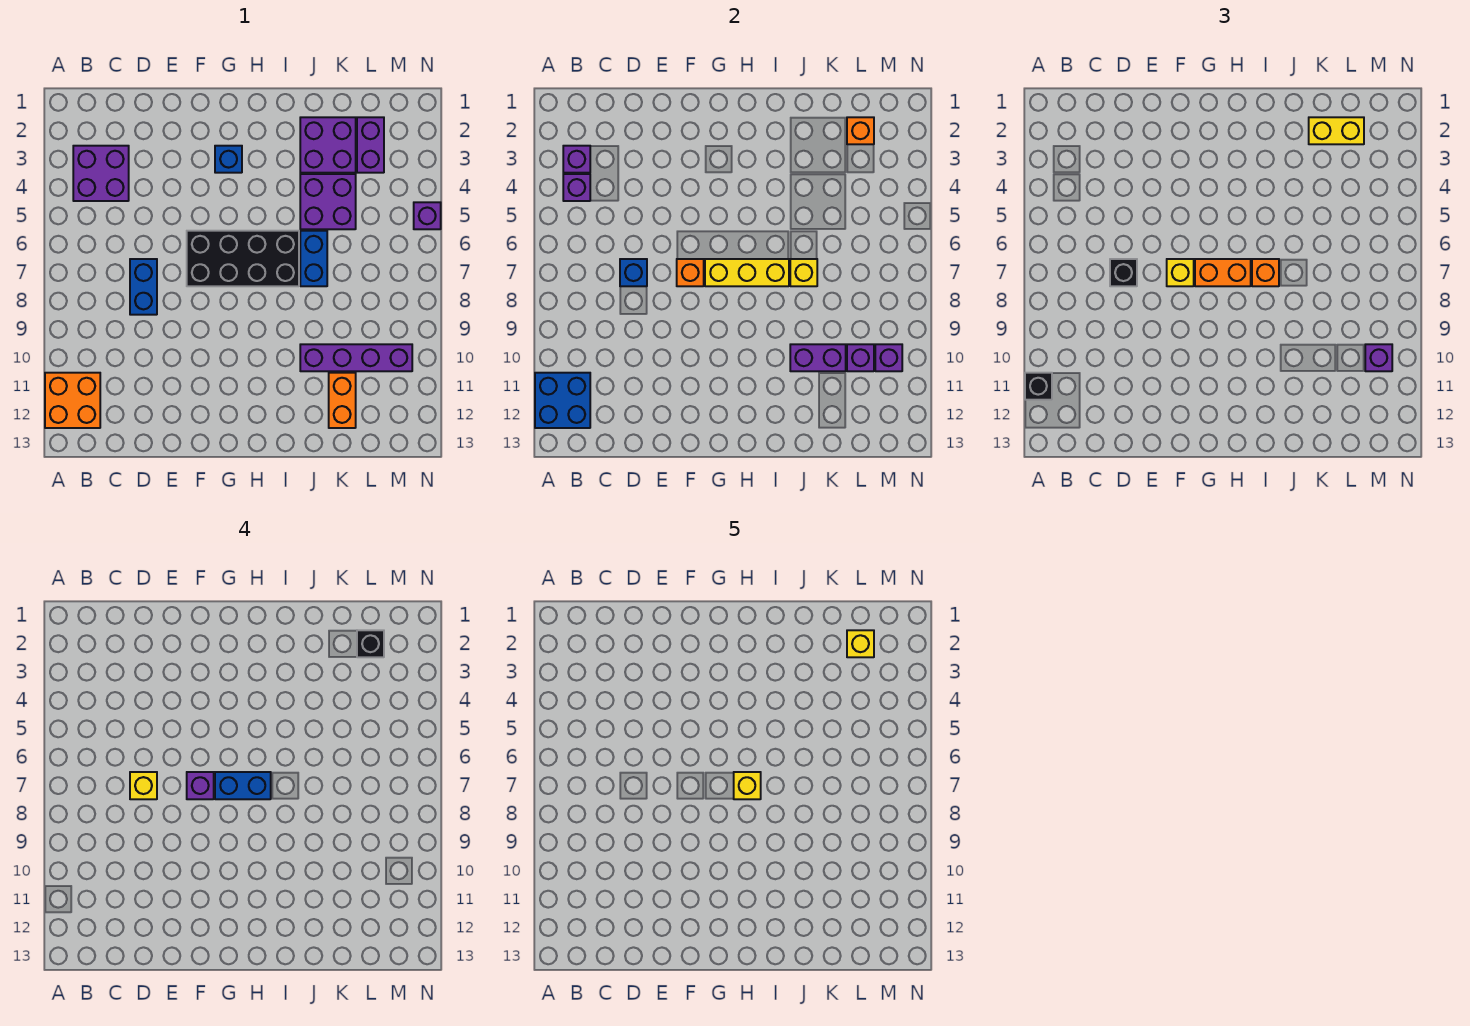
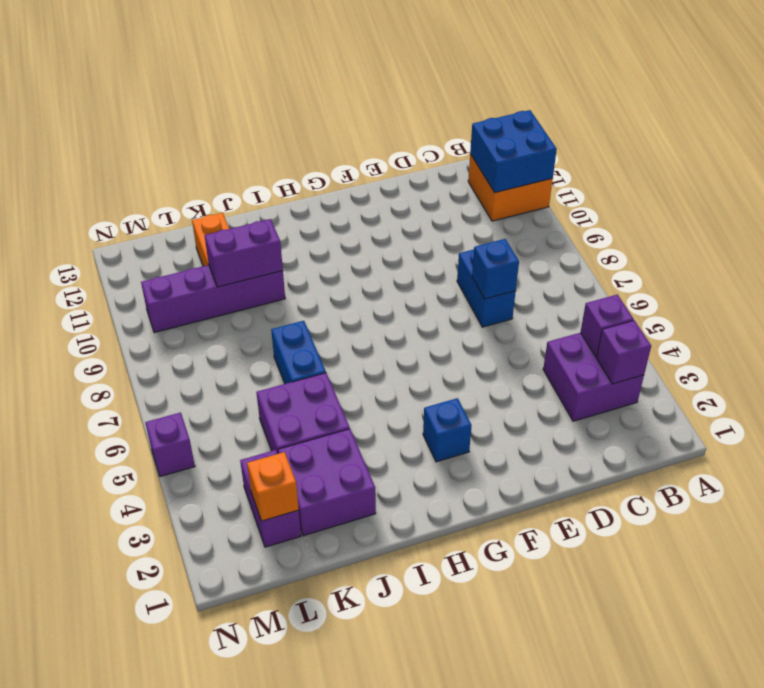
none -> black brick F6:I7 level 1
none -> orange brick F7 level 2
none -> yellow brick G7:I7 level 2
none -> yellow brick J7 level 2

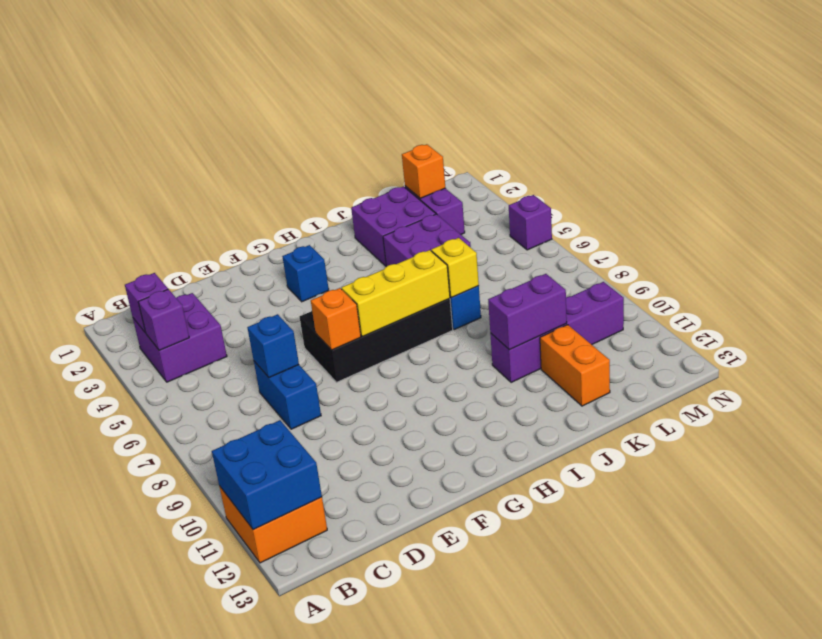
none -> purple brick L10 level 2
none -> purple brick M10 level 2
none -> black brick A11 level 3
none -> black brick D7 level 3

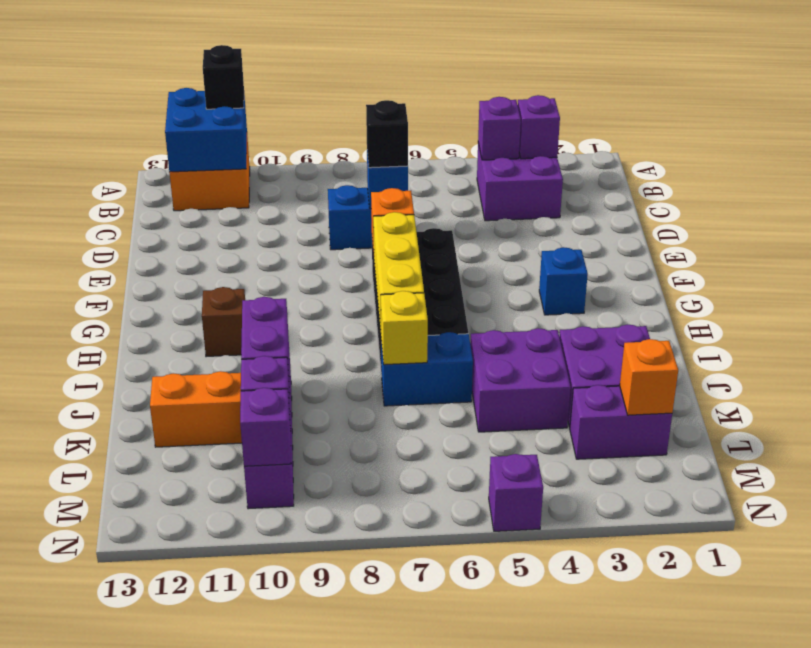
brown brick H11 level 1 -> none
none -> yellow brick F7 level 3
none -> orange brick G7:H7 level 3
none -> orange brick I7 level 3
none -> yellow brick K2:L2 level 3

